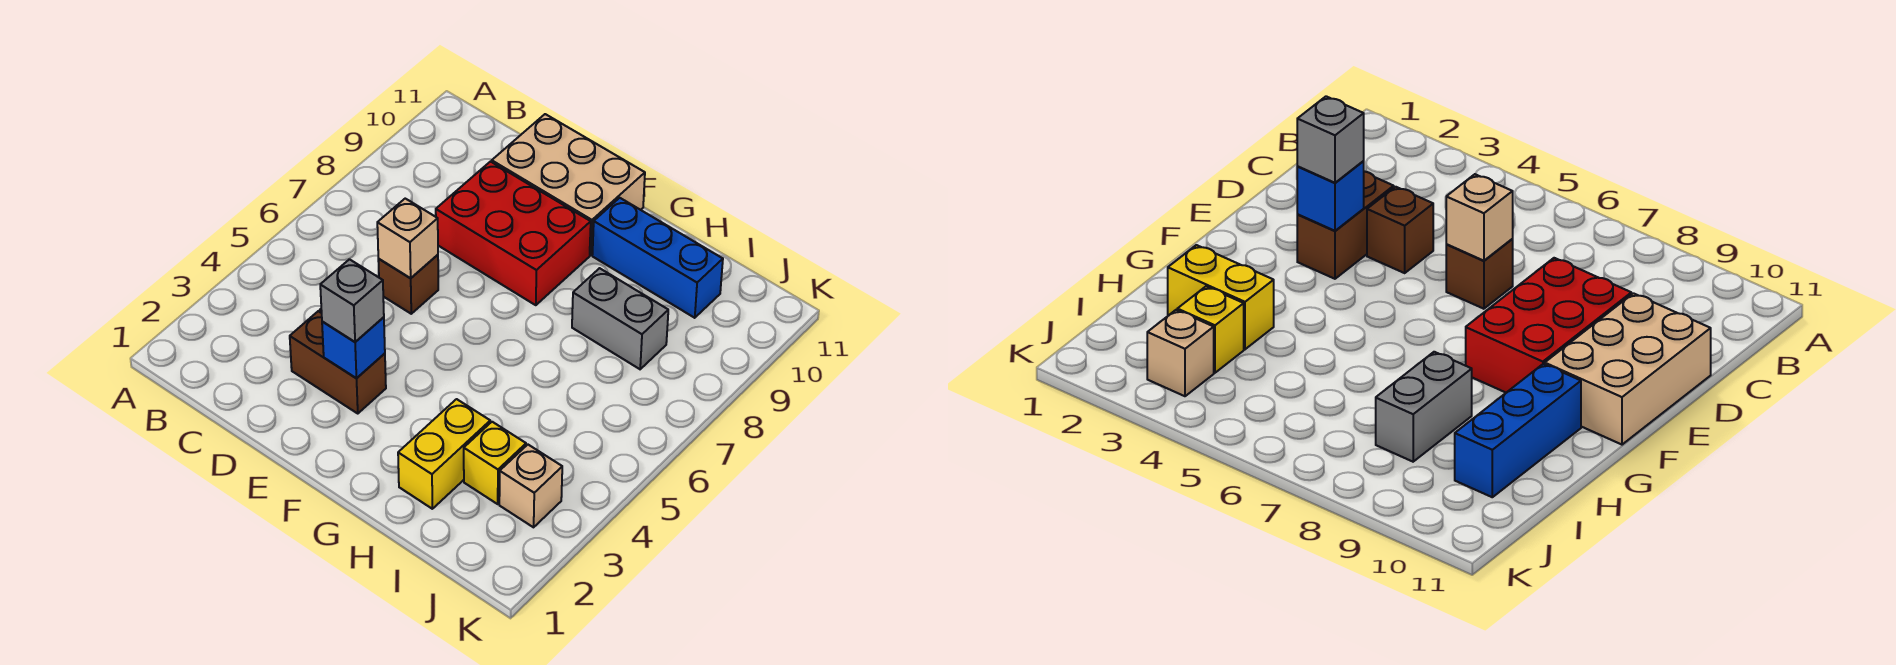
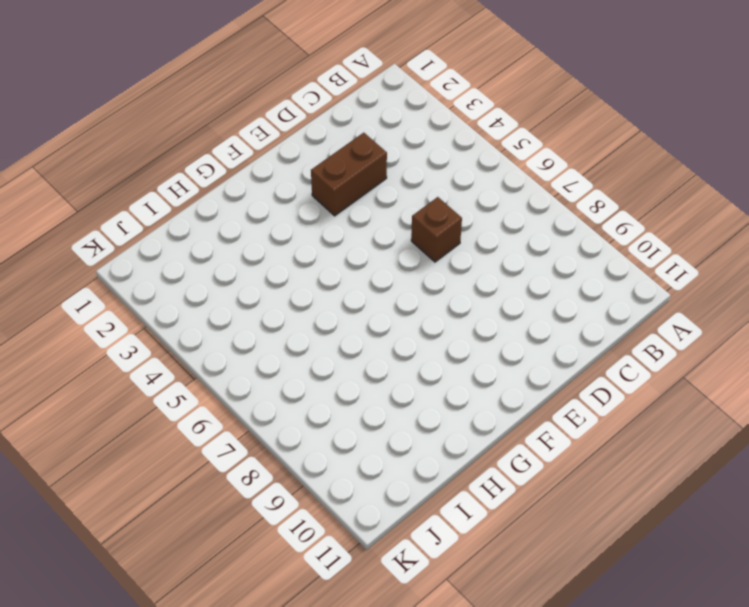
none -> brown brick D4 level 1
none -> red brick D8:F9 level 1
none -> tan brick D10:F11 level 1

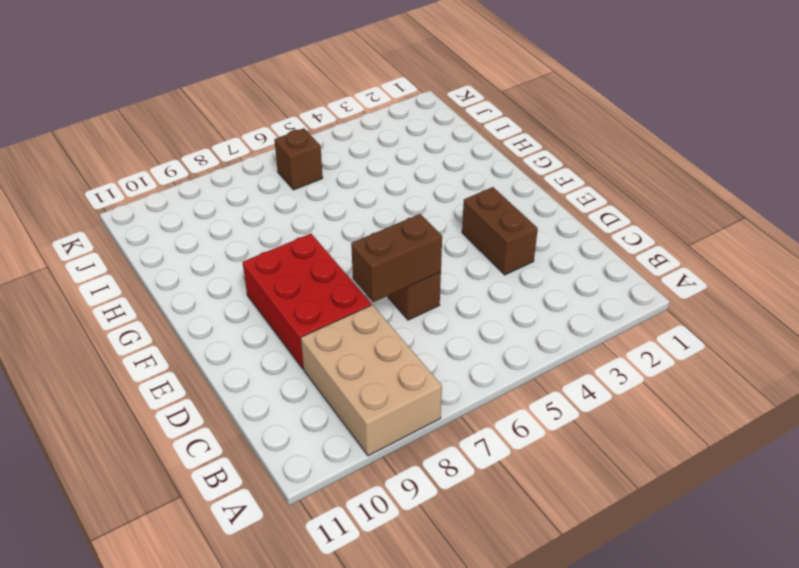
tan brick A8:C9 level 1 -> tan brick D10:F11 level 1
brown brick D6:D7 level 2 -> tan brick D6 level 2
brown brick J6 level 1 -> brown brick D4 level 1
none -> blue brick G10:I10 level 1
none -> yellow brick H2:H3 level 1
none -> grey brick H8:I8 level 1

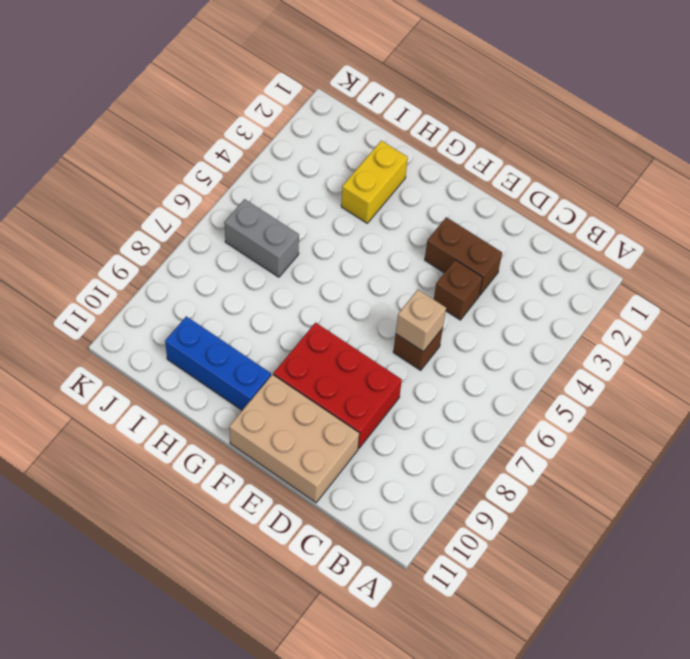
grey brick I6:J6 level 1 -> grey brick H8:I8 level 1
none -> yellow brick I3 level 1
none -> tan brick J3 level 1
none -> blue brick E3 level 2

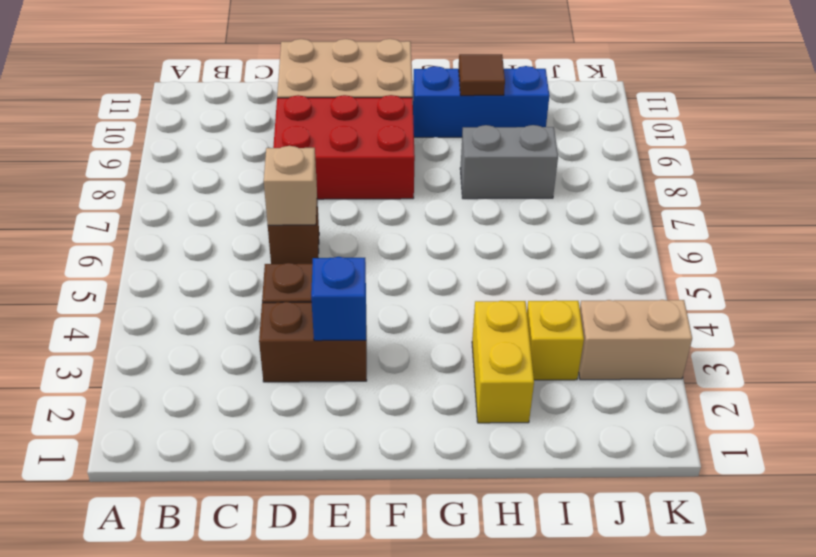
brown tile H10 level 2 -> none
tan brick J3:K3 level 1 -> tan brick J3 level 1
none -> grey brick E3 level 3

